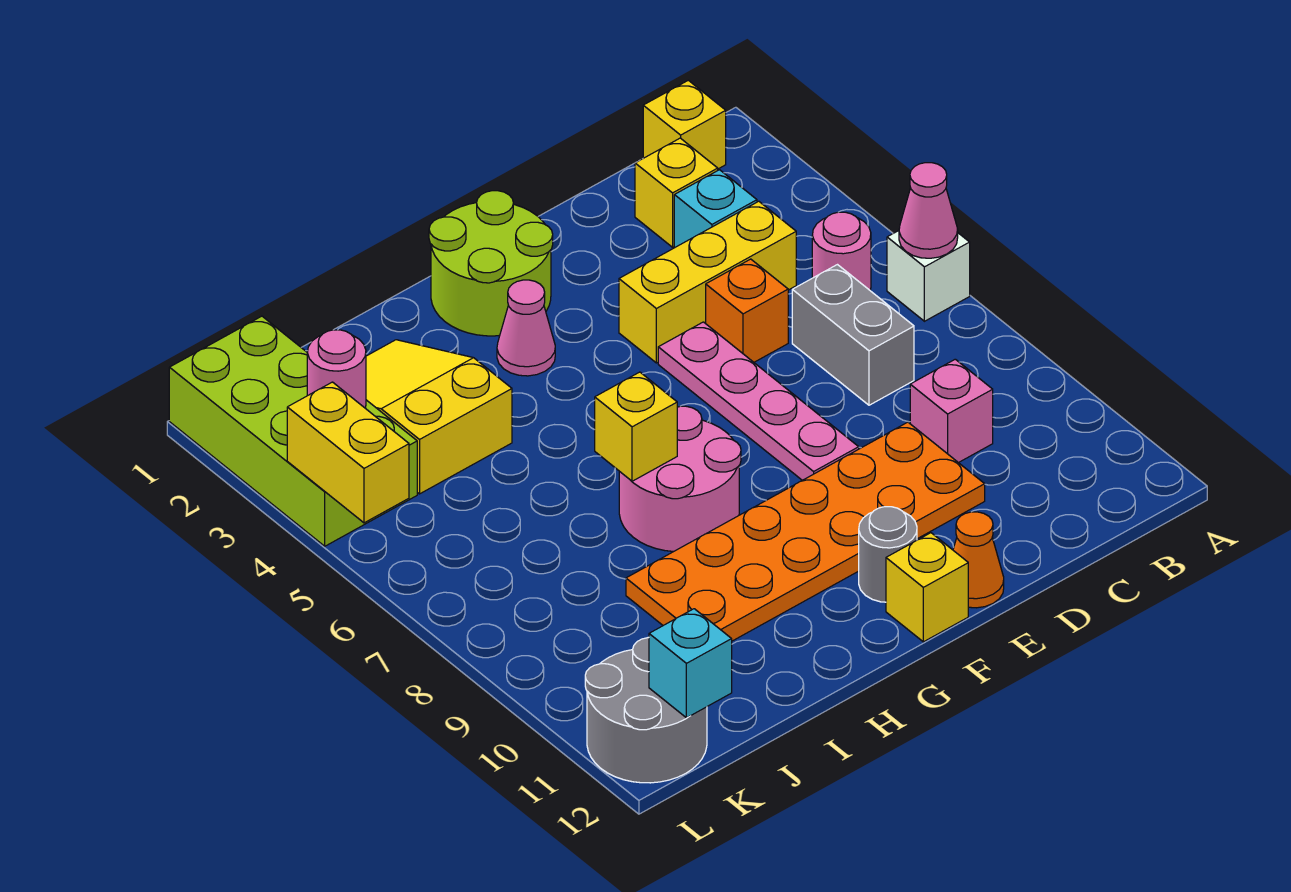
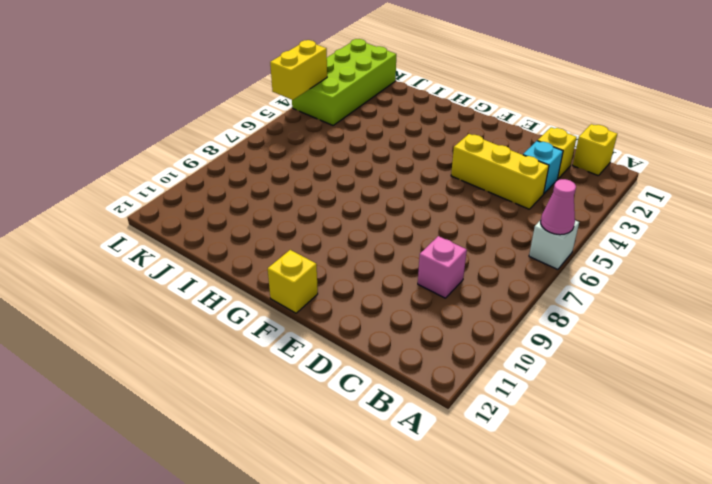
none -> pink round brick B5 level 1
none -> grey brick C6:C7 level 1
none -> orange brick D5 level 1

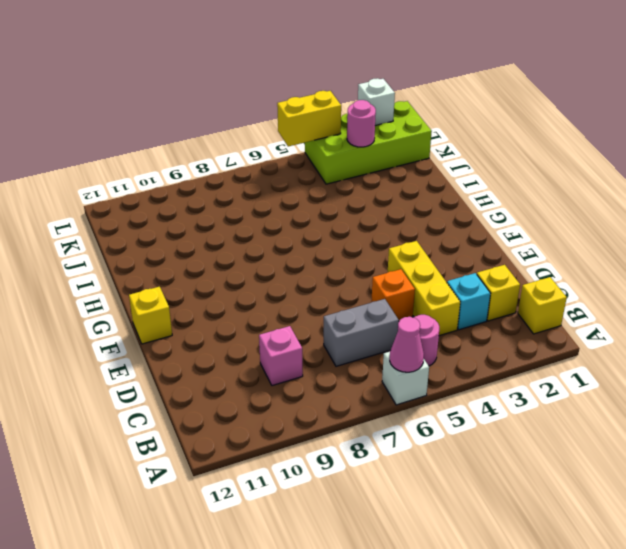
white brick L2 level 2 -> none
none -> orange plate D9:I10 level 1
none -> pink plate E5:E8 level 1
none -> orange cone E12 level 1

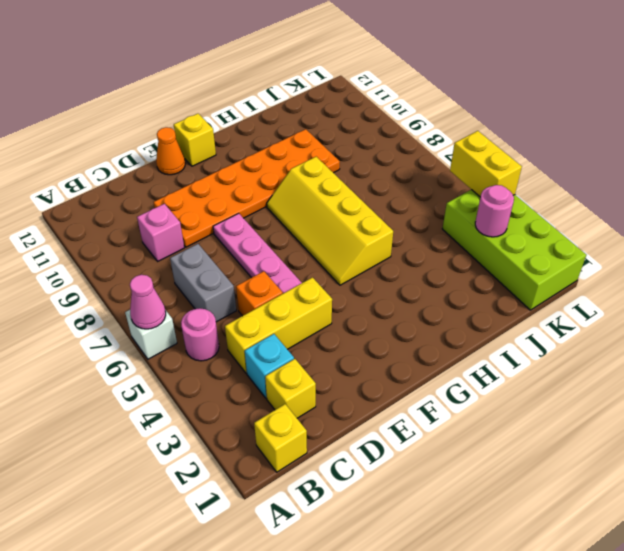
yellow slope G5:H8 level 1 top H -> pink round brick G7:H8 level 1
none -> lime round brick F1:G2 level 1
none -> grey round brick F11 level 1
none -> pink cone G3 level 1

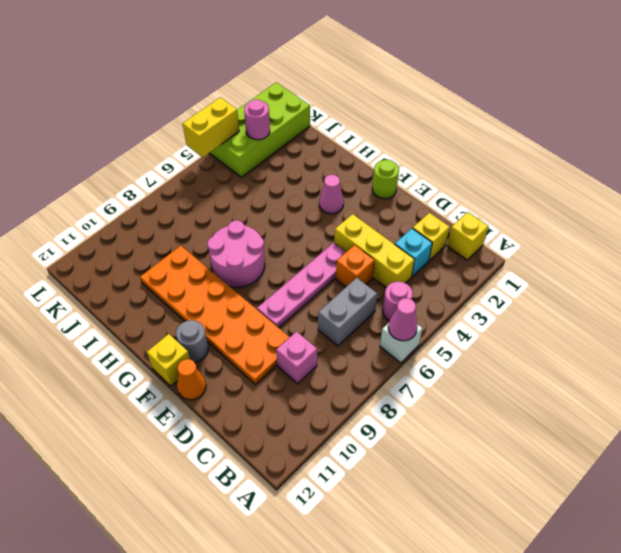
lime round brick F1 level 1 -> lime round brick F1:G2 level 1
none -> yellow slope I2:J4 level 1 top 4
none -> grey round brick K11:L12 level 1
none -> yellow brick H7 level 2

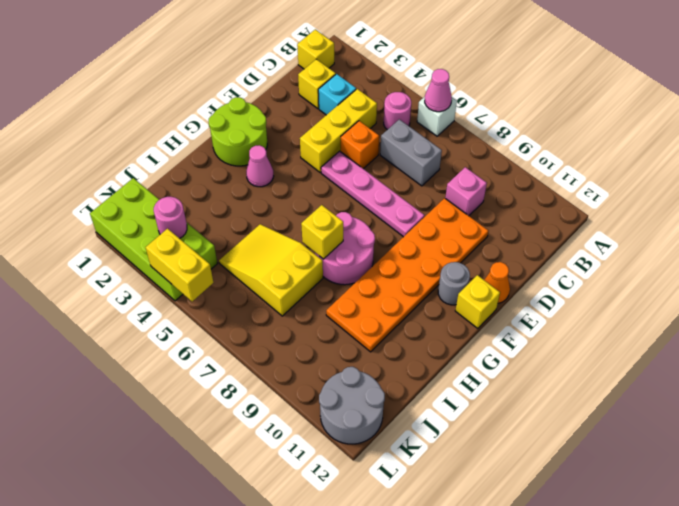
yellow slope I5:J7 level 1 top 7 -> yellow slope I2:J4 level 1 top 4
none -> cyan brick K12 level 2

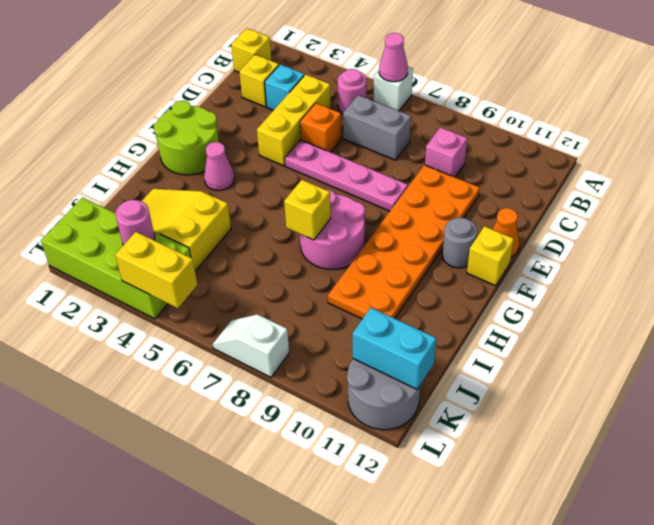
cyan brick K11:K12 level 2 -> cyan brick K12 level 2
white slope L7:L8 level 1 top 8 -> none

